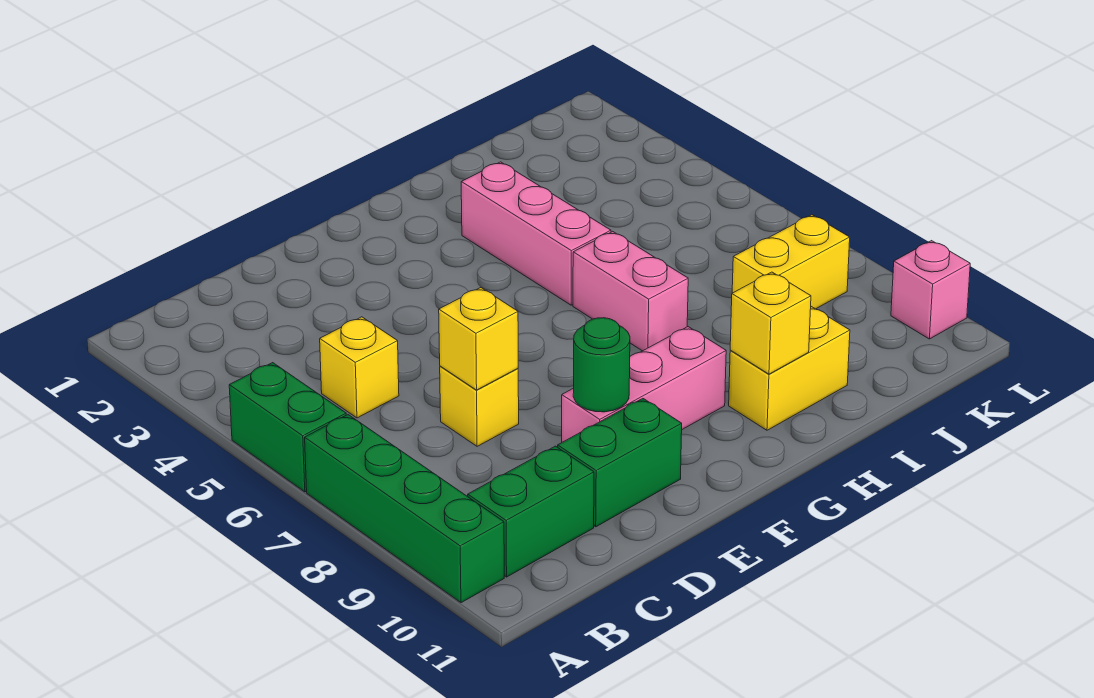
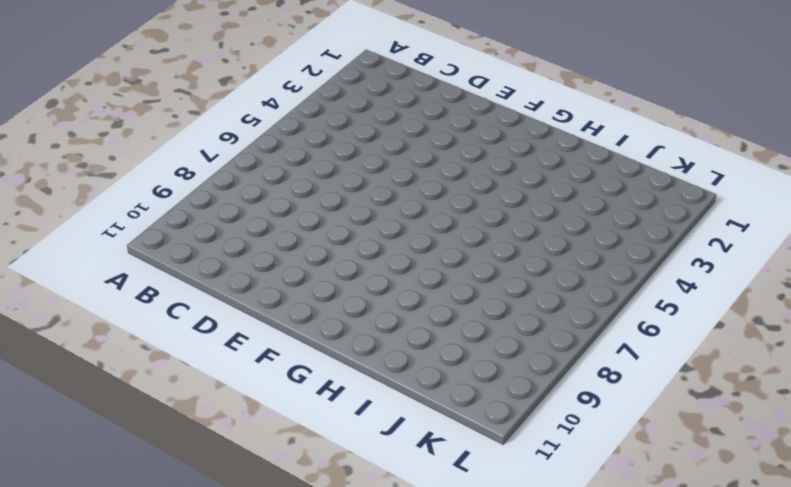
none -> green brick A5:A6 level 1
none -> green brick A7:A10 level 1
none -> green brick B10:C10 level 1

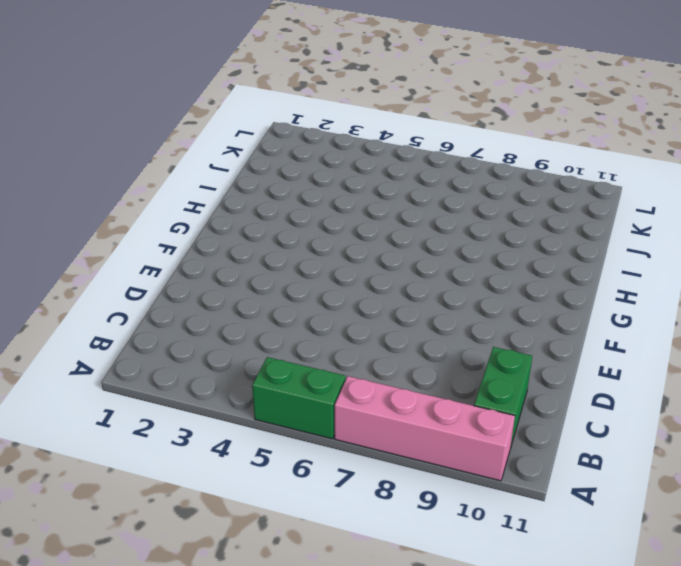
pink brick A7:A10 level 1 -> green brick A7:A10 level 1
none -> yellow brick C5 level 1
none -> yellow brick D7 level 1
none -> green brick D10:E10 level 1

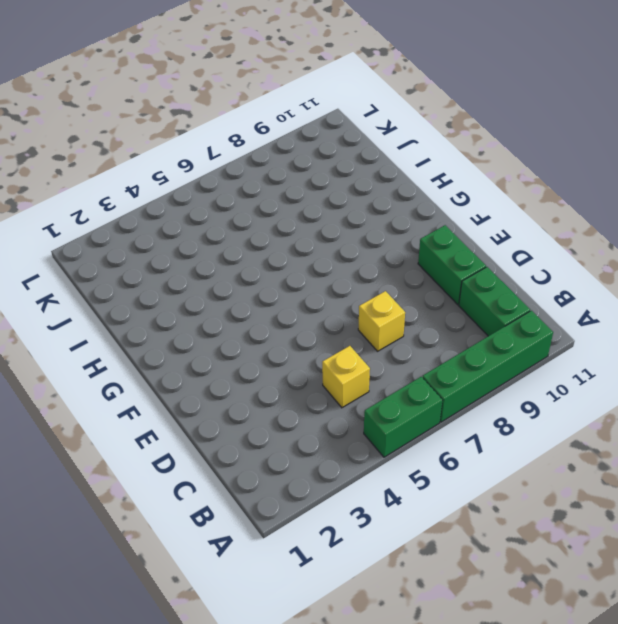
none -> pink brick E9:G9 level 1
none -> pink brick H3:H5 level 1
none -> pink brick H6:H7 level 1

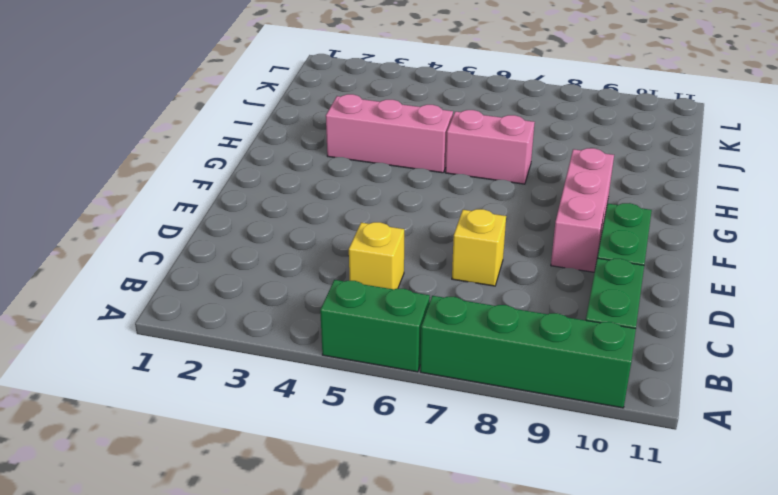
none -> yellow brick H10:I10 level 1
none -> yellow brick J8:K8 level 1
none -> pink brick L10 level 1

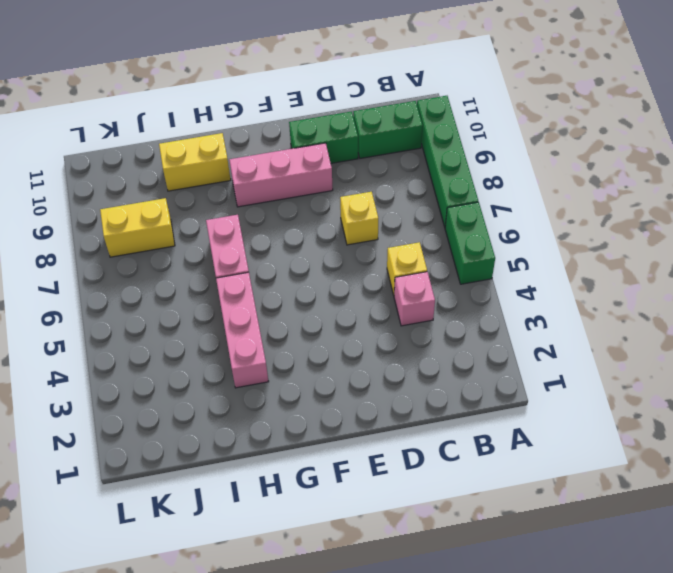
pink brick C4 level 1 -> pink brick L10 level 1
none -> yellow brick D7 level 2
none -> green round brick E9 level 2
none -> yellow brick H10 level 2

